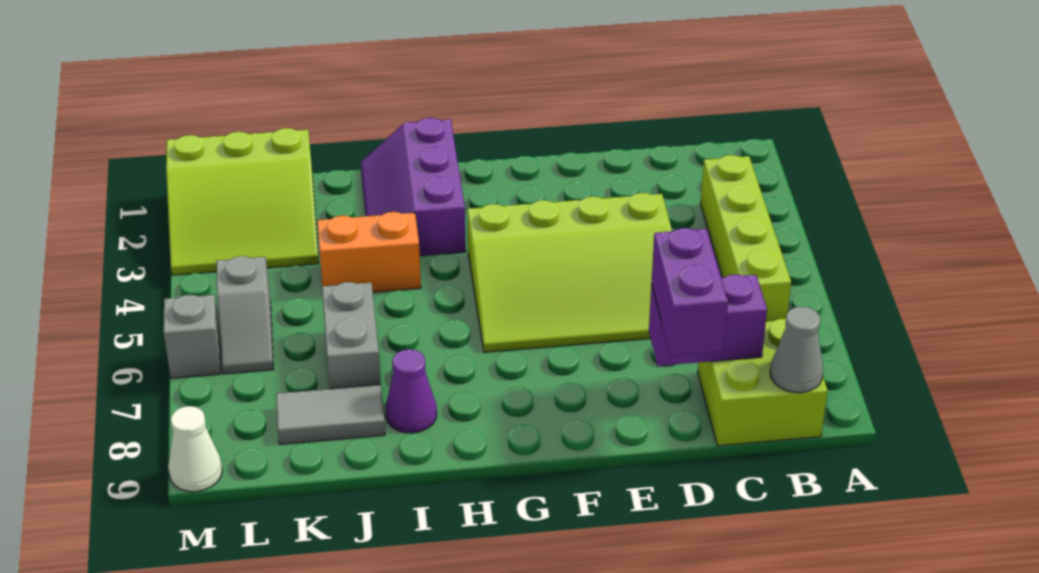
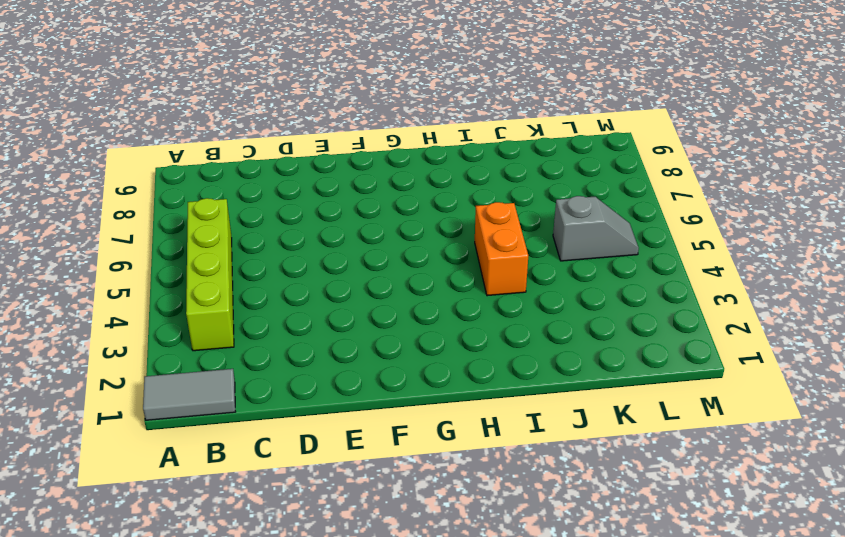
grey tile A1:B1 level 1 -> grey tile J8:K8 level 1
orange brick I4:I5 level 1 -> orange brick I4:J4 level 1
grey slope K5:L5 level 1 top K -> grey slope L5:L6 level 1 top 5
none -> lime brick B8:C9 level 1
none -> lime slope D4:G6 level 1 top 4
none -> purple slope H1:I3 level 1 top H

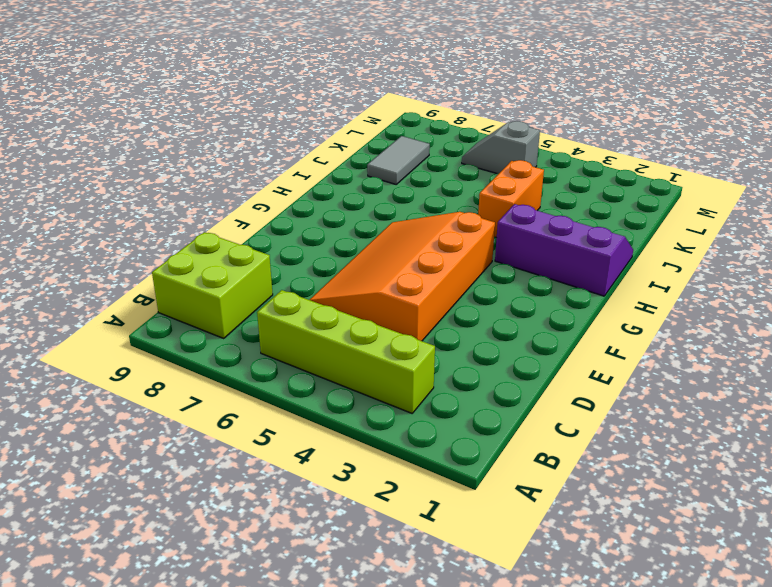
orange slope D4:G6 level 1 top 4 -> lime slope D4:G6 level 1 top 4
none -> purple cone I8 level 1
none -> grey brick J6:J7 level 1
none -> lime slope K1:M3 level 1 top 1

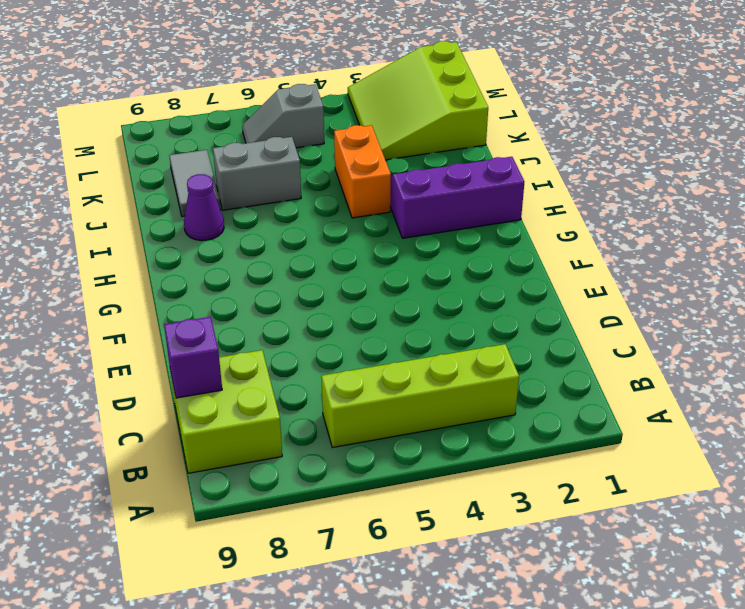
purple brick C9 level 2 -> none
none -> lime slope D4:G6 level 1 top 4
none -> grey brick M6 level 1
none -> white cone M9 level 1

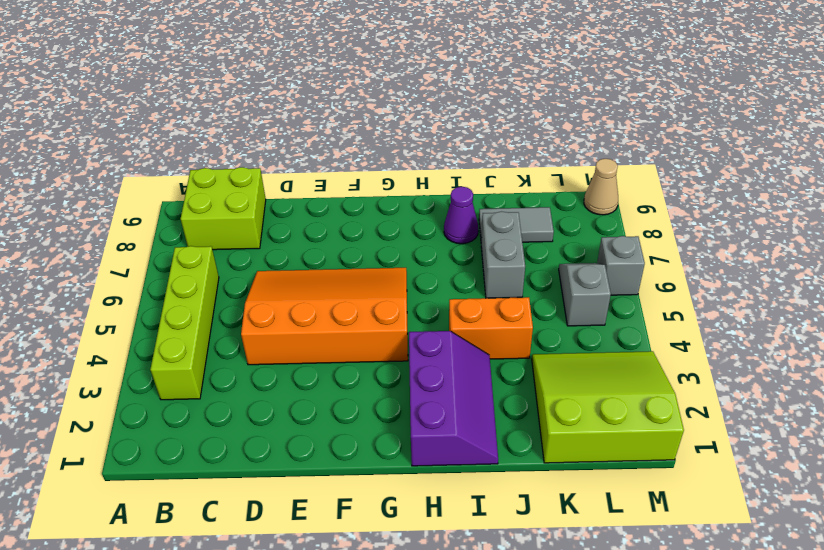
orange slope D4:G6 level 1 top 4 -> lime slope D4:G6 level 1 top 4
tan cone M9 level 1 -> white cone M9 level 1
none -> grey cone B9 level 2
none -> purple brick C8:D8 level 2
none -> purple brick D8:D9 level 3

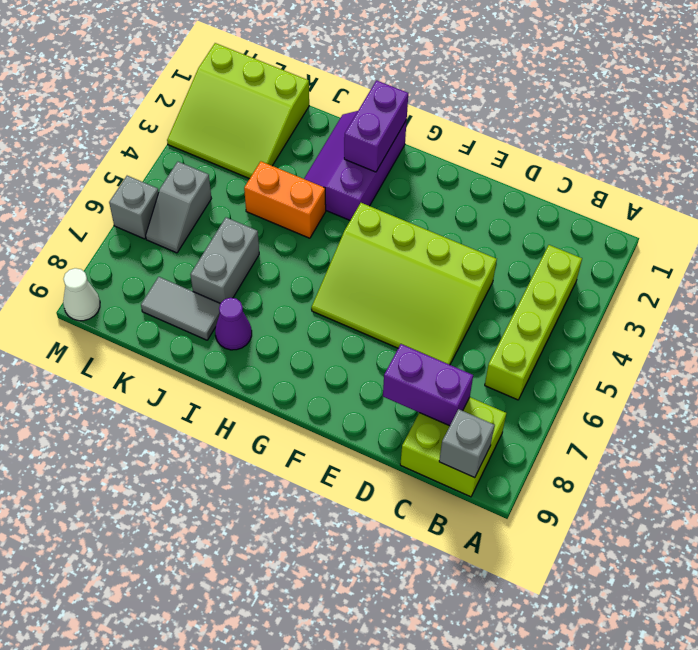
grey brick B9 level 2 -> grey cone B9 level 2
purple brick H1:H2 level 2 -> purple brick D8:D9 level 3

